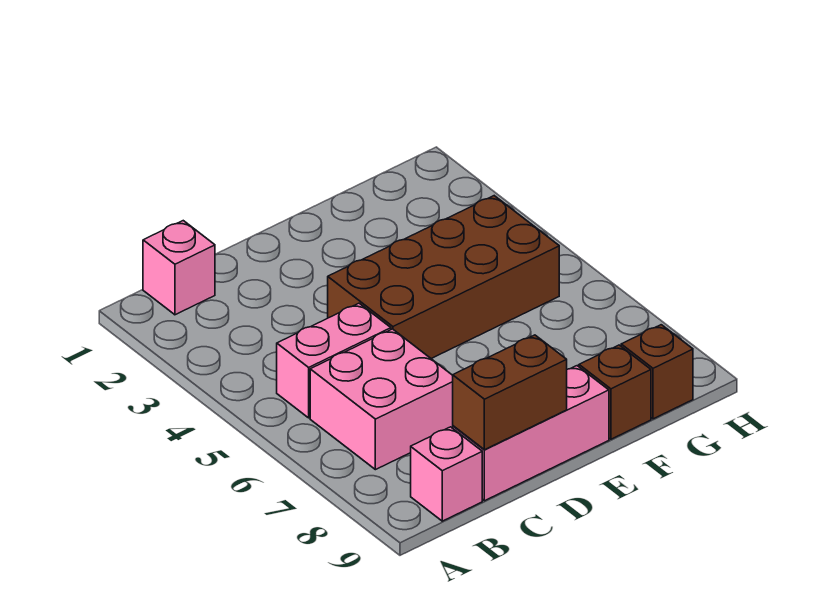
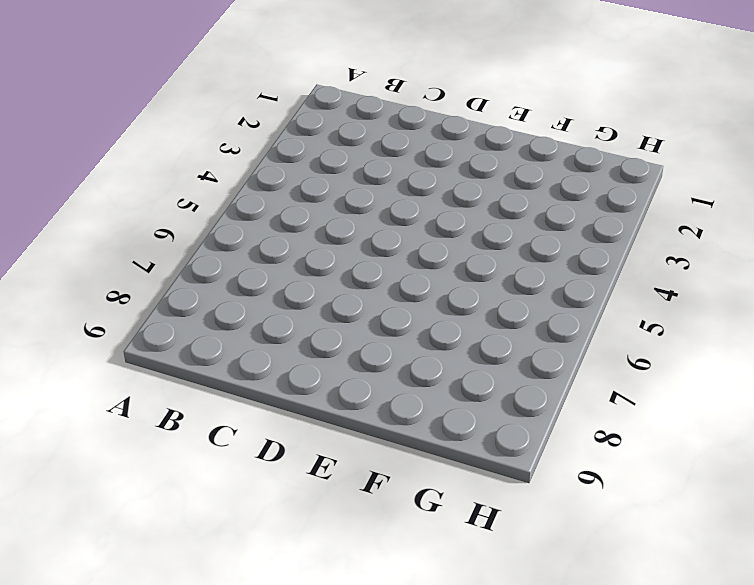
none -> pink brick B1 level 1
none -> pink brick B5:C5 level 1

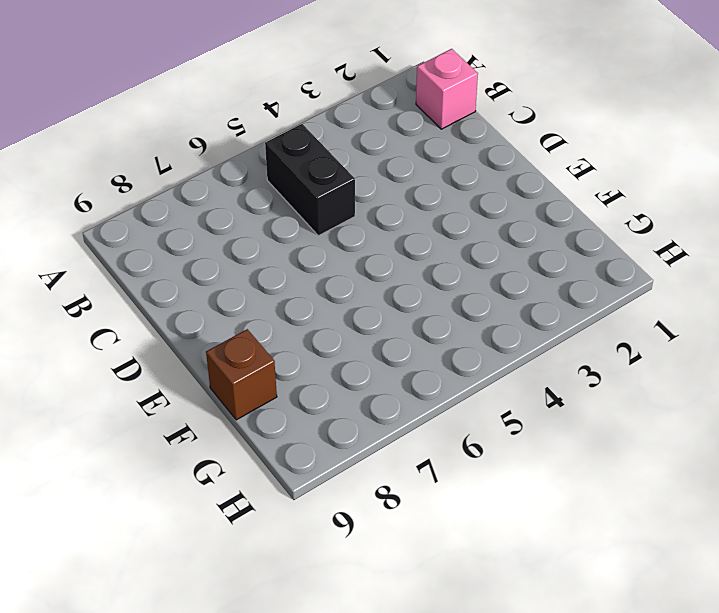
black brick B5:C5 level 1 -> pink brick B5:C5 level 1
none -> pink brick B6:C7 level 1
none -> pink brick B9 level 1

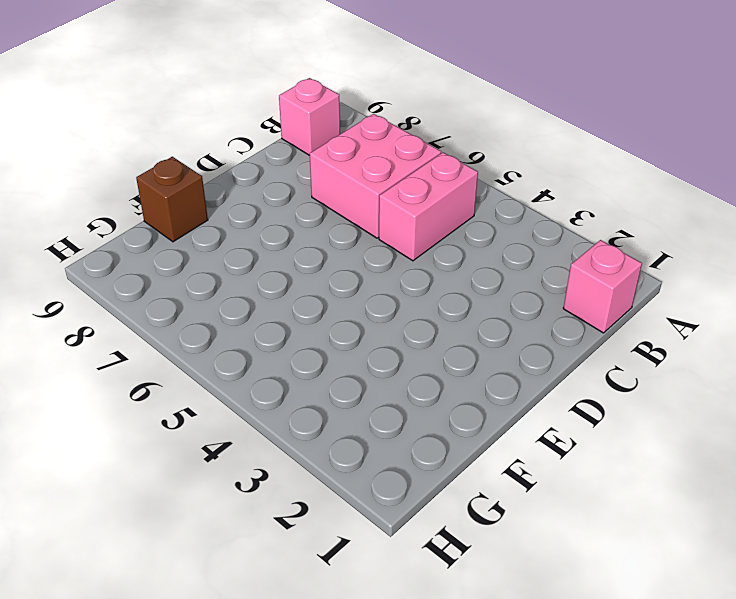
none -> pink brick C9:E9 level 1
none -> brown brick D4:G5 level 1

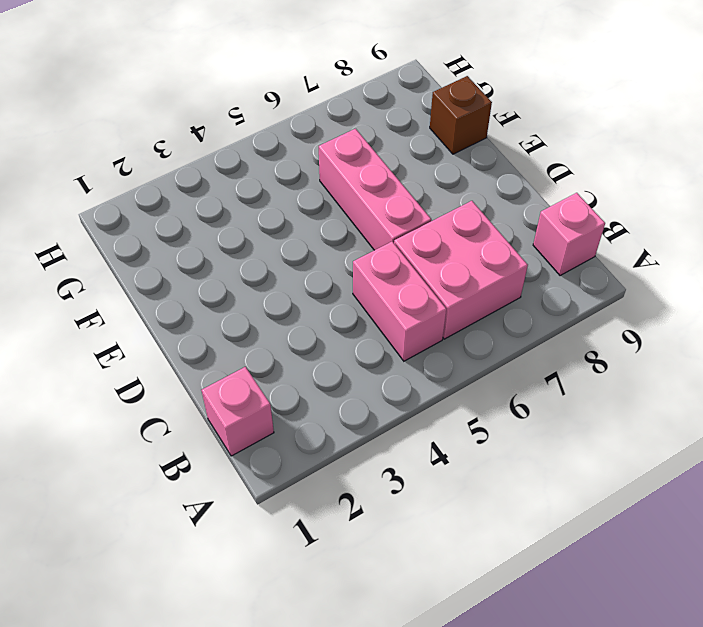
pink brick D6:F6 level 1 -> pink brick C9:E9 level 1
none -> brown brick D4:G5 level 1
none -> brown brick G9 level 1

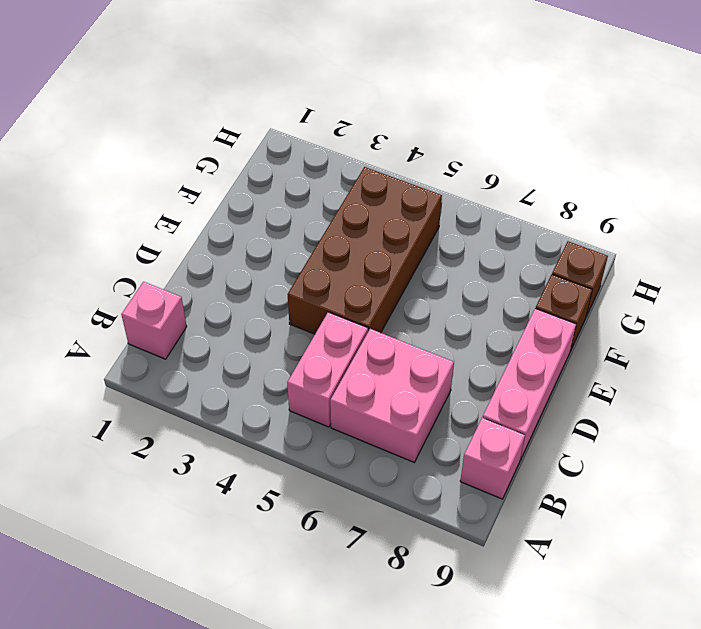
none -> brown brick C9:D9 level 2

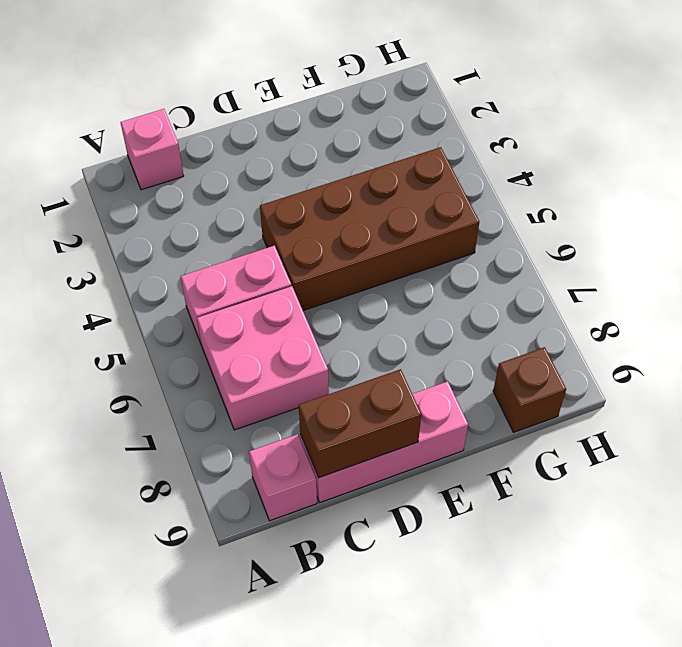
none -> brown brick F9 level 1

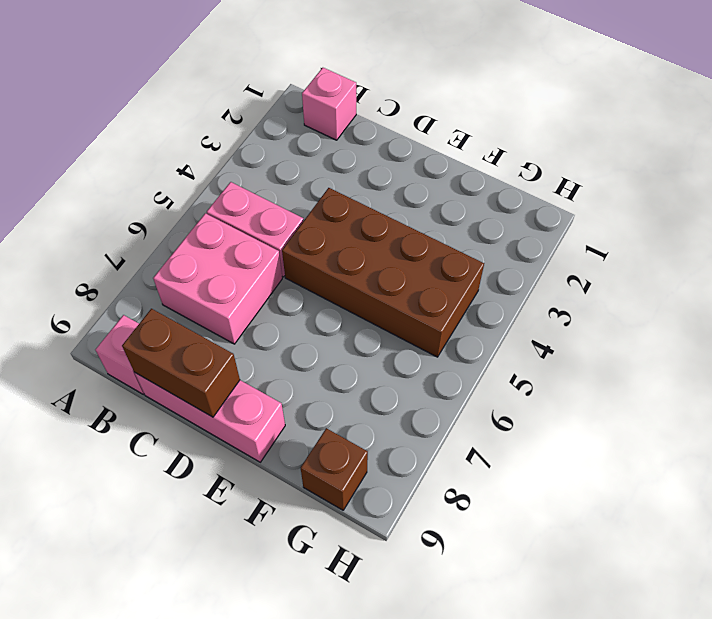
none -> brown brick F9 level 1

